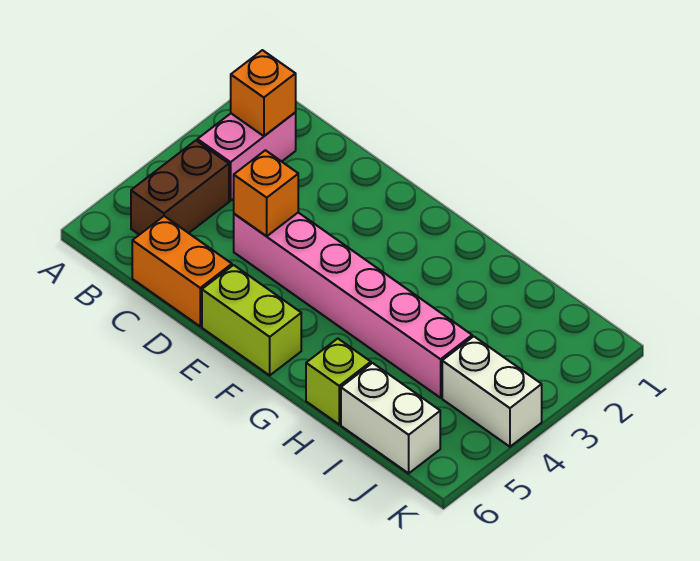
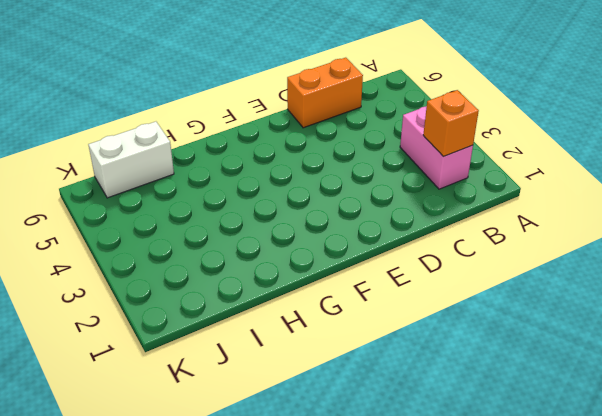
none -> brown brick B4:B5 level 1
none -> pink brick D4:I4 level 1

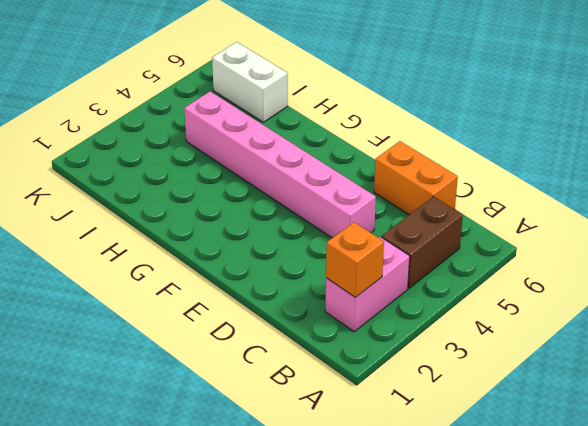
none -> lime brick E6:F6 level 1
none -> lime brick H6 level 1

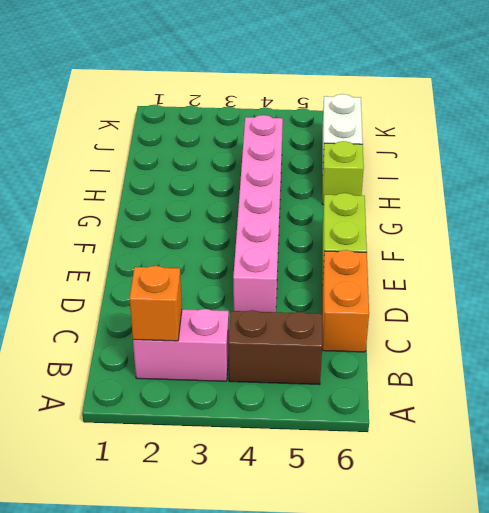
none -> white brick J4:K4 level 1
none -> orange brick D4 level 2

